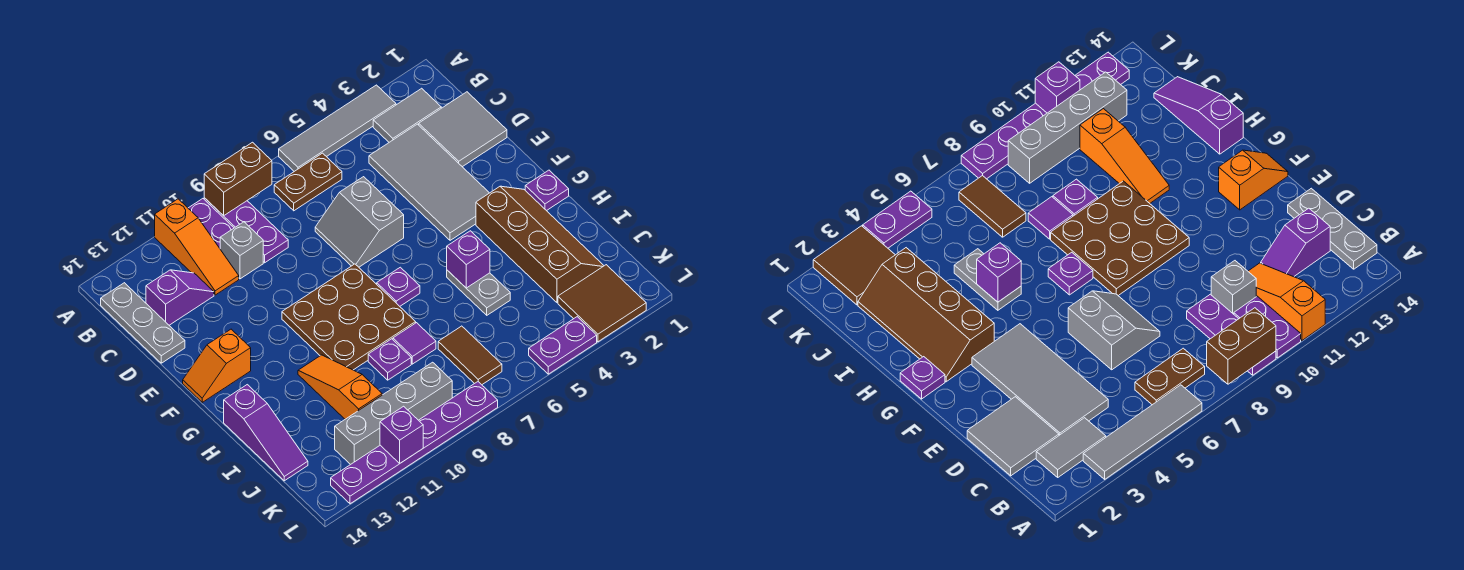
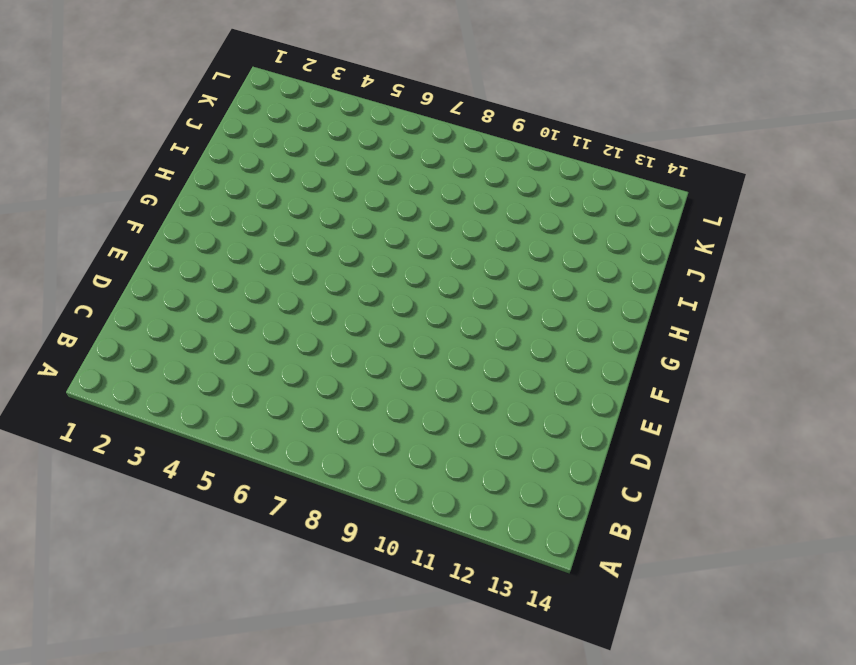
none -> grey tile A3:A6 level 1
none -> purple plate A9:C9 level 1
none -> purple plate A10:B10 level 1
none -> orange slope A11:C11 level 1 top A

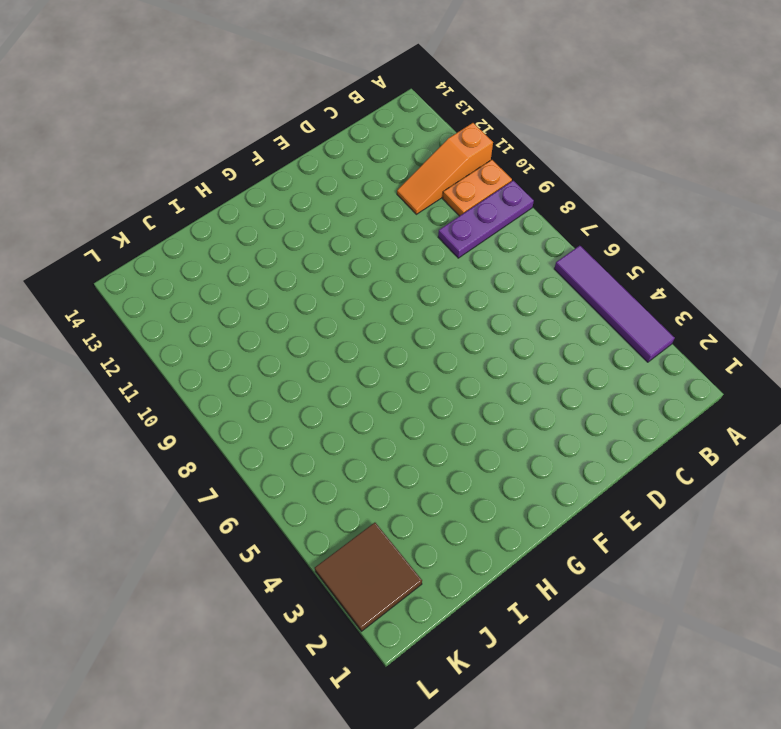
purple tile A3:A6 level 1 -> grey tile A3:A6 level 1
orange plate A10:B10 level 1 -> purple plate A10:B10 level 1
none -> grey tile B2:B3 level 1
none -> brown plate B6:B7 level 1
none -> grey plate B14:D14 level 1
none -> grey tile C1:D2 level 1

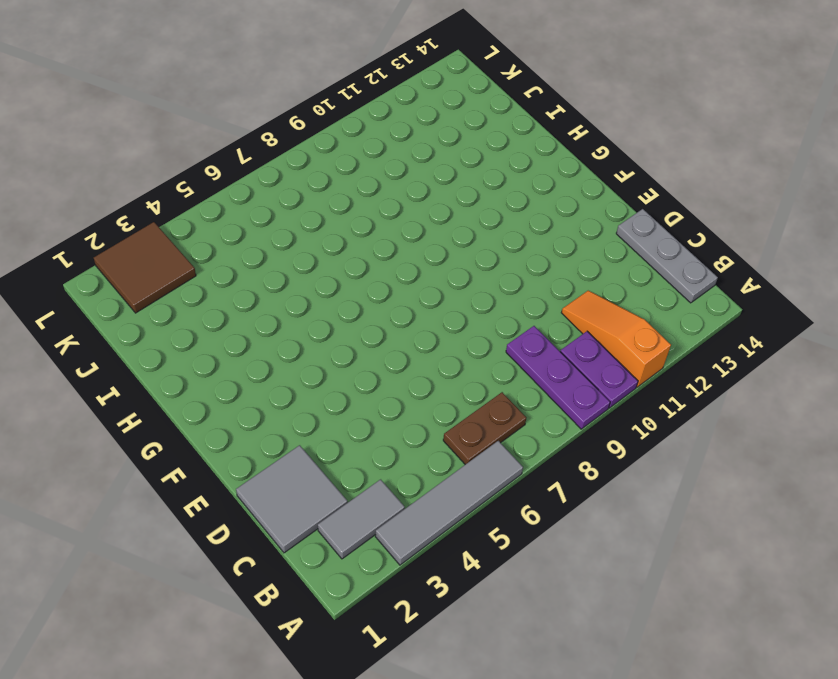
none -> grey tile C3:F4 level 1
none -> grey brick C10 level 1
none -> purple slope C12:C13 level 1 top 13
none -> grey slope D6:E7 level 1 top 6

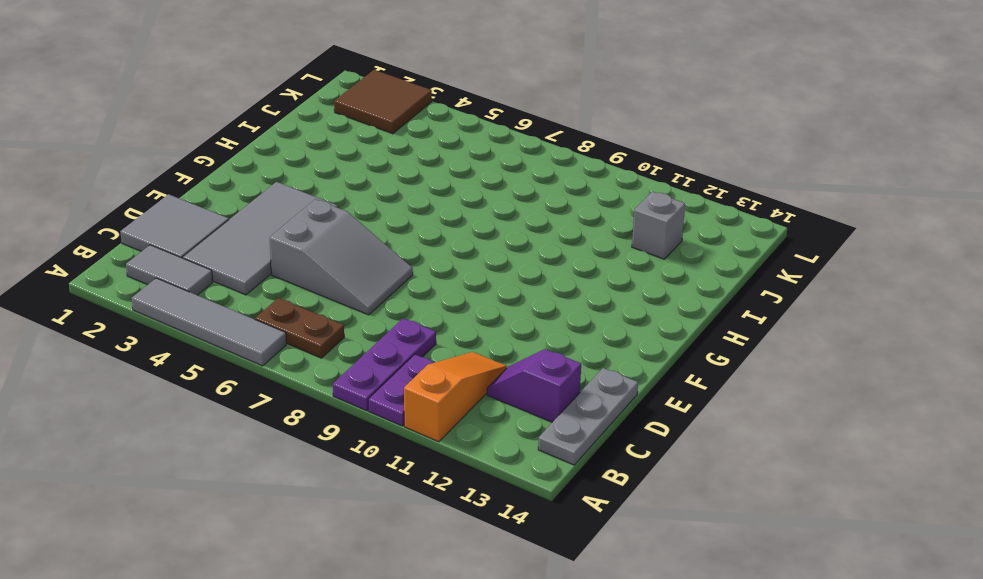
grey slope D5:E7 level 1 top 5 -> grey slope D6:E7 level 1 top 6
grey brick J12 level 1 -> grey brick C10 level 1
none -> brown plate F8:H10 level 1
none -> orange slope F13:F14 level 1 top 13
none -> purple plate G1 level 1
none -> brown slope G2:J3 level 1 top 3

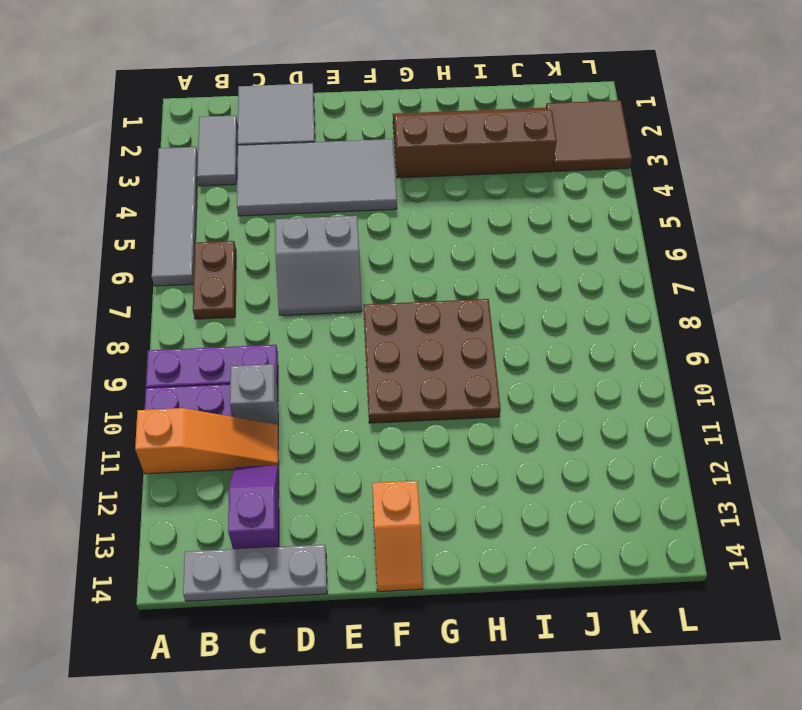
none -> purple plate G1 level 1
none -> purple plate G7 level 1
none -> grey plate H5:I5 level 1
none -> orange slope H11:J11 level 1 top J

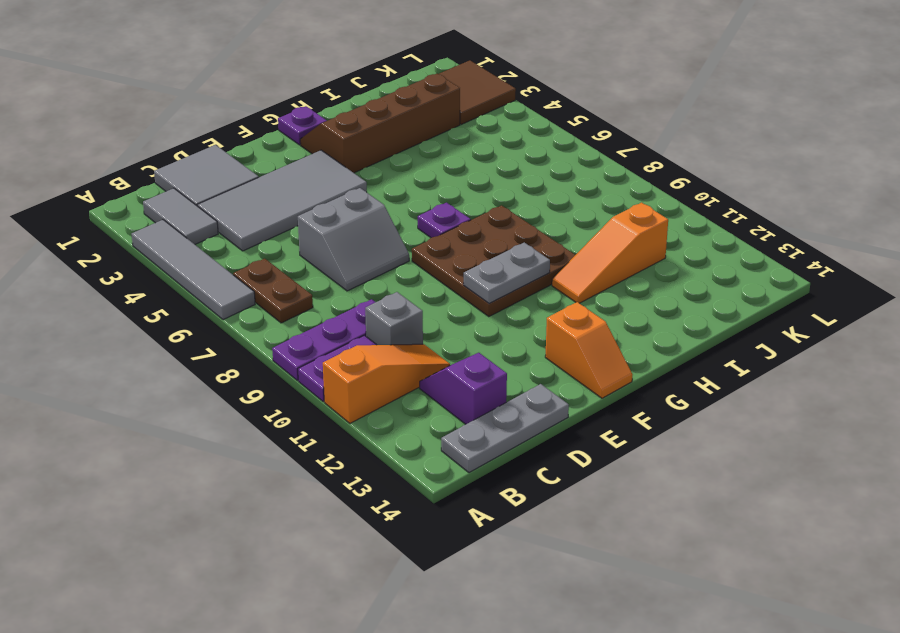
grey plate F10:G10 level 2 -> grey plate H5:I5 level 1
none -> purple slope H14:J14 level 1 top H
none -> purple tile I8 level 1
none -> purple plate I9 level 1
none -> brown tile J7:K7 level 1

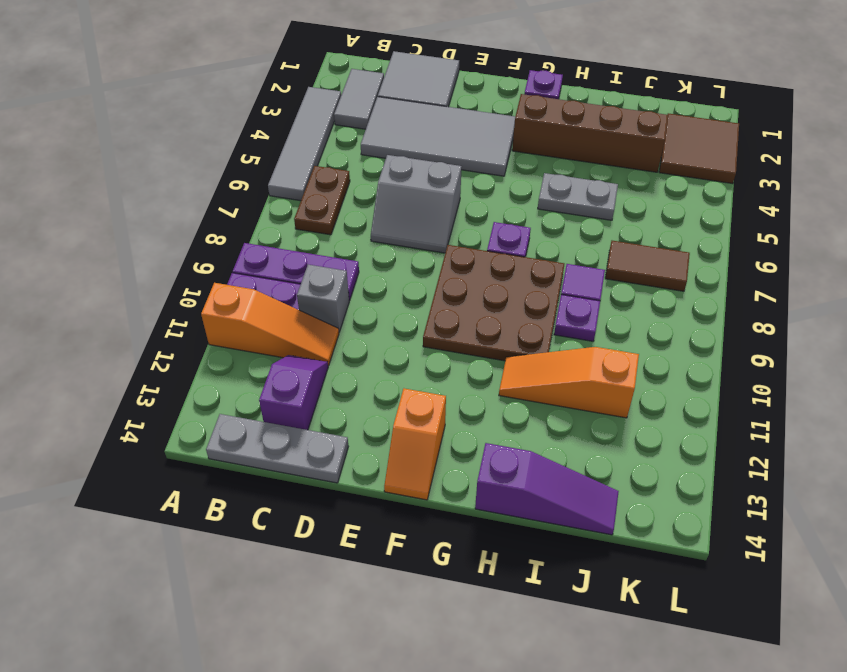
none -> grey brick K9:K12 level 1
none -> purple plate L4:L5 level 1
none -> purple plate L8:L13 level 1
none -> brown brick A8:A9 level 2

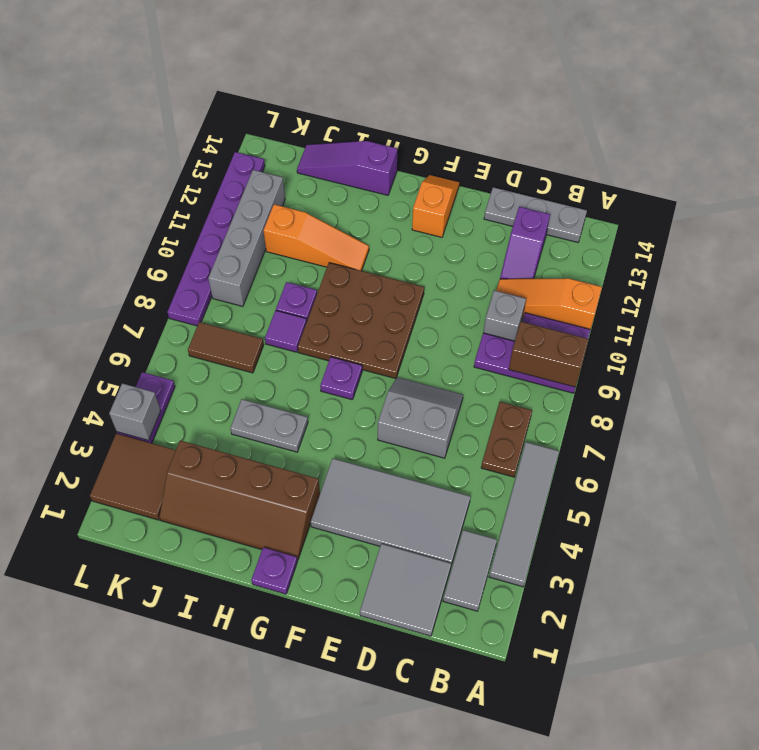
brown brick A9:B9 level 2 -> brown brick A8:A9 level 2
grey brick L4 level 2 -> none
none -> purple brick H5 level 2
none -> purple brick L11 level 2

